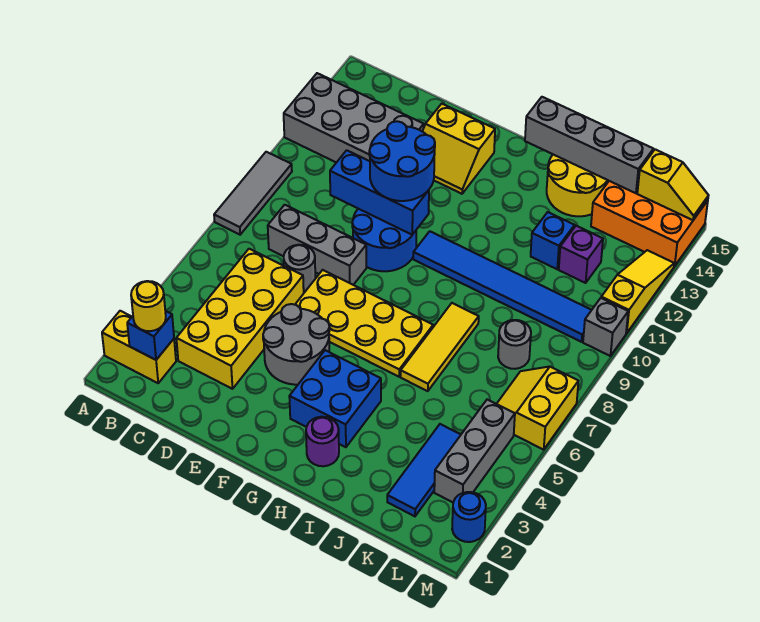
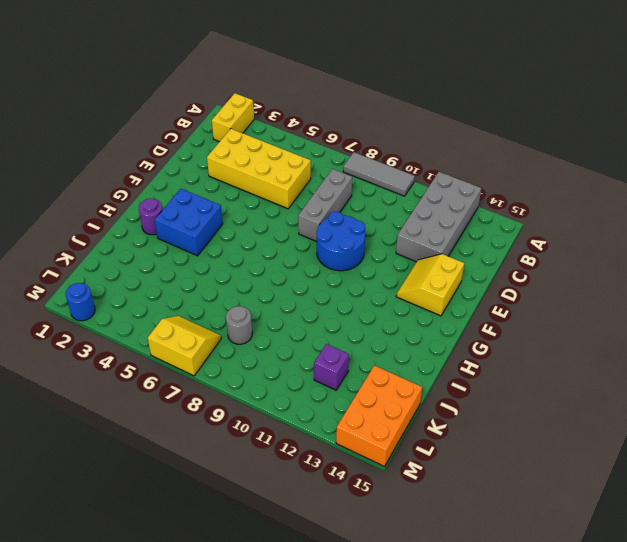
none -> grey round brick D7 level 1
none -> grey round brick E4:F5 level 1
none -> yellow plate E6:H7 level 1
none -> blue tile G10:L10 level 1

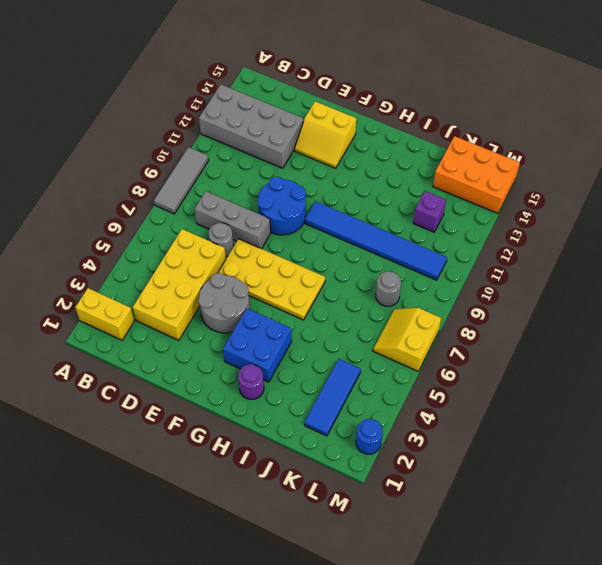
none -> yellow tile I6:I8 level 1
none -> yellow round brick I14:J15 level 1
none -> blue brick J12 level 1
none -> grey brick L3:L5 level 1

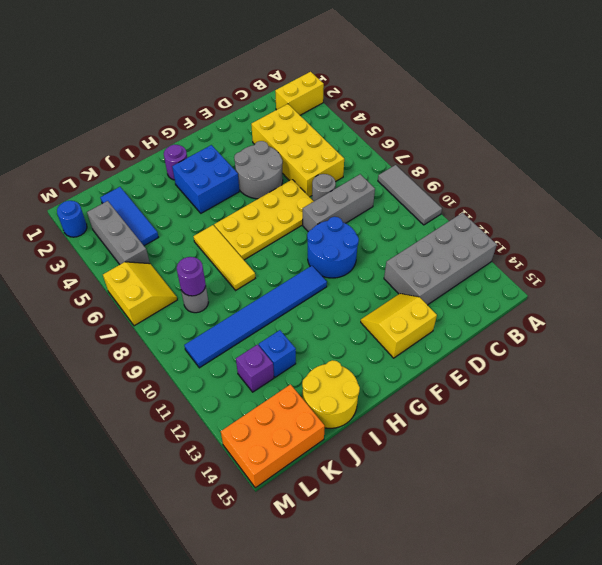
purple round brick K8 level 2 -> none
none -> grey brick M10 level 1
none -> yellow slope M11:M13 level 1 top 11
none -> blue brick B2 level 2
none -> blue brick D10:F10 level 2

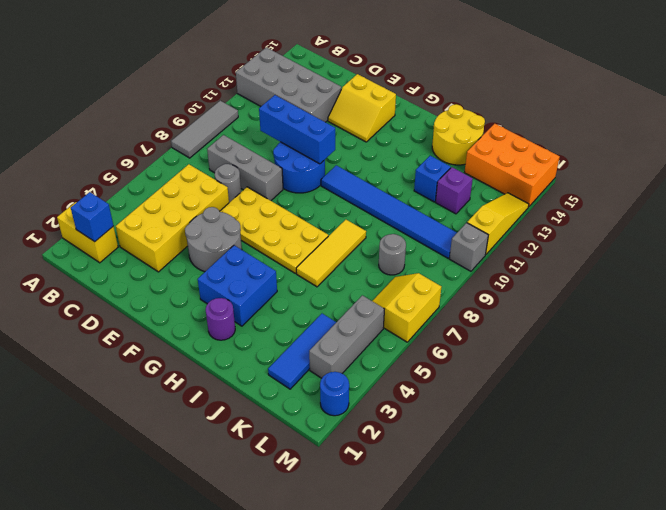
none -> grey brick H15:K15 level 2
none -> yellow slope L15:M15 level 2 top L
none -> yellow round brick B2 level 3
none -> blue round brick E10:F11 level 3

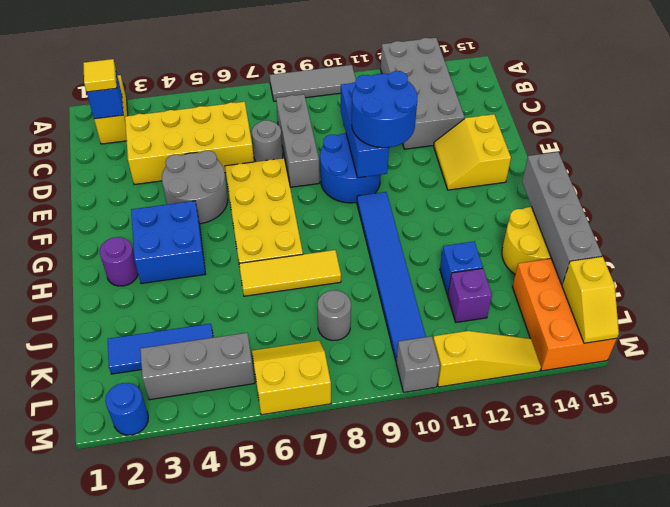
yellow tile B2 level 3 -> yellow round brick B2 level 3

